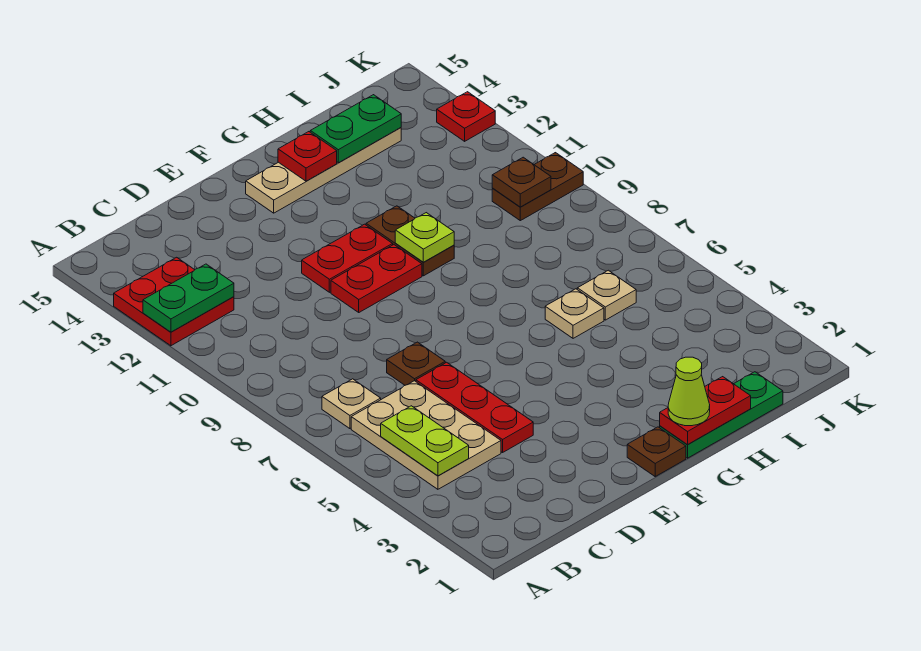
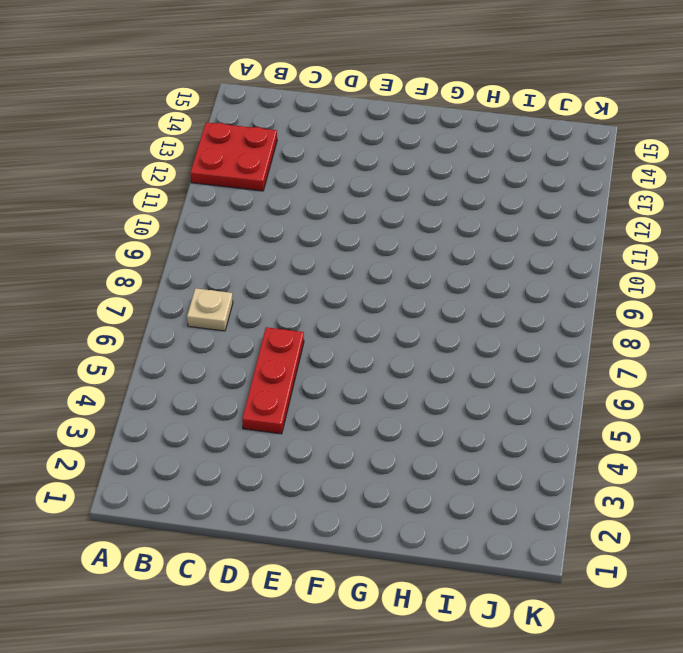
none -> tan plate B4:C6 level 1
none -> brown plate D7 level 1
none -> red plate E10:F10 level 1

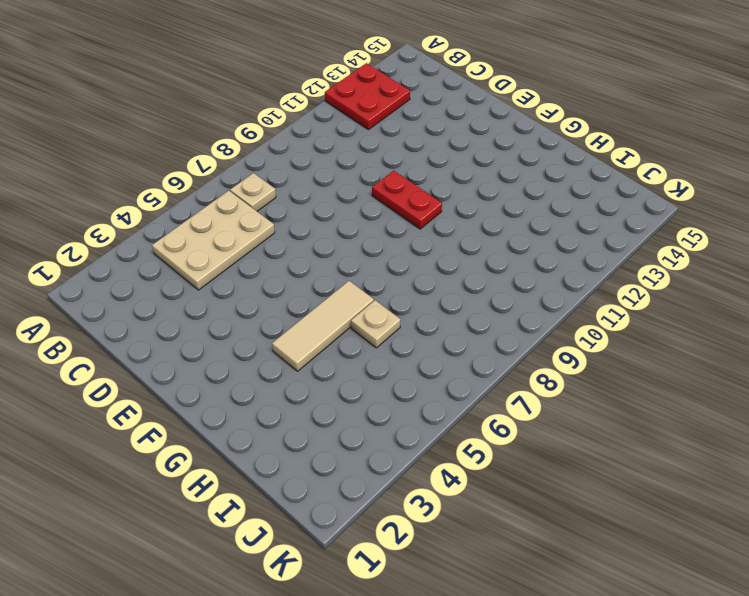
tan tile G4:G6 level 1 -> none
none -> red plate D4:D6 level 1
none -> brown plate D7 level 1
none -> red plate E11:F11 level 1

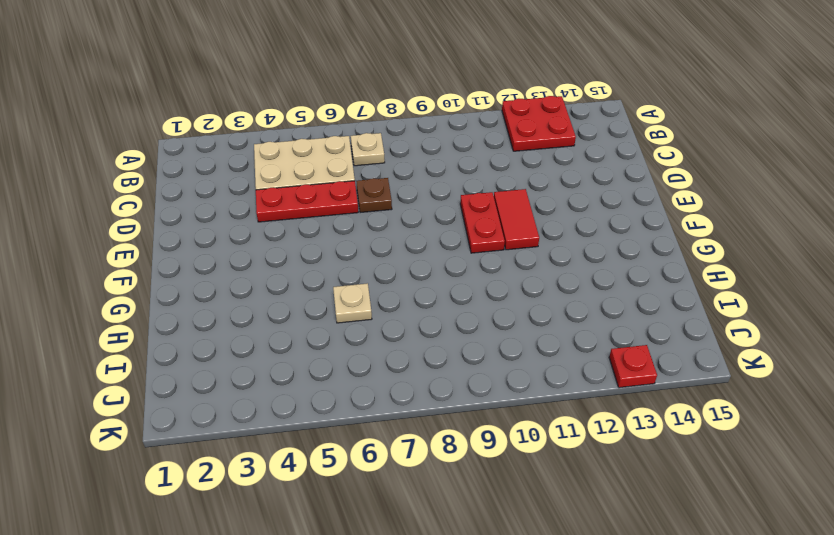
red tile E11:F11 level 1 -> red plate E11:F11 level 1
none -> brown plate F1 level 1
none -> tan plate F14:I14 level 1
none -> green plate G1:I1 level 1

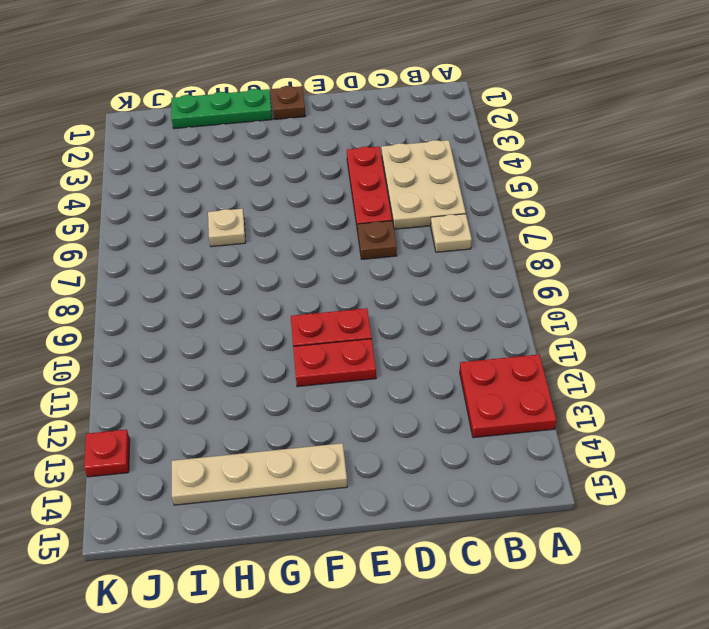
none -> brown plate G10:G11 level 1
none -> tan plate I6 level 1
none -> brown plate J10:K10 level 1

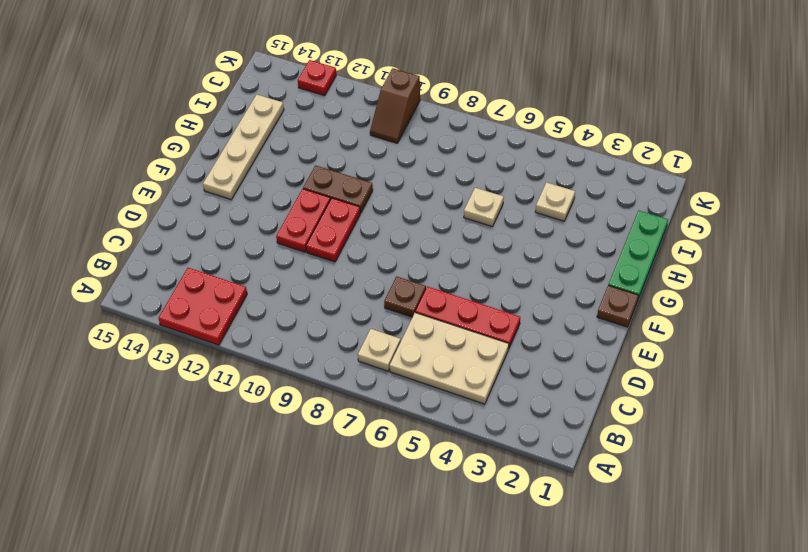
tan plate I4 level 1 -> tan plate I6 level 1
brown slope J10:K10 level 1 top K -> brown plate J10:K10 level 1
none -> green plate A12:B12 level 2
none -> lime plate B4:B5 level 2
none -> red plate G1:H1 level 2

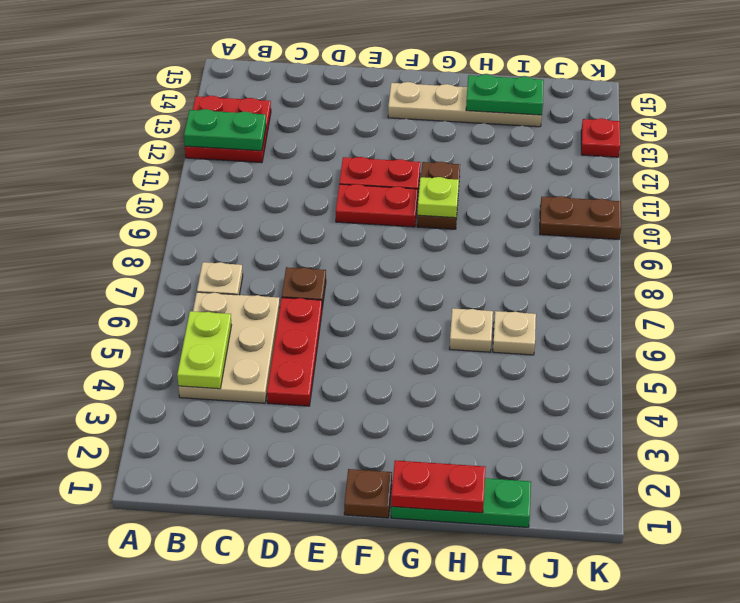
none -> red plate G14 level 2
none -> brown plate J10 level 2
none -> lime cone G1 level 3

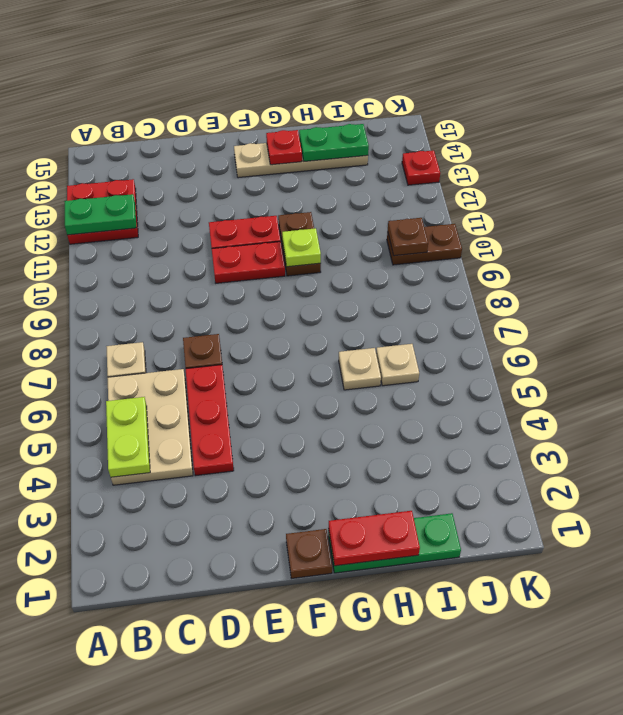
none -> lime cone G1 level 3

